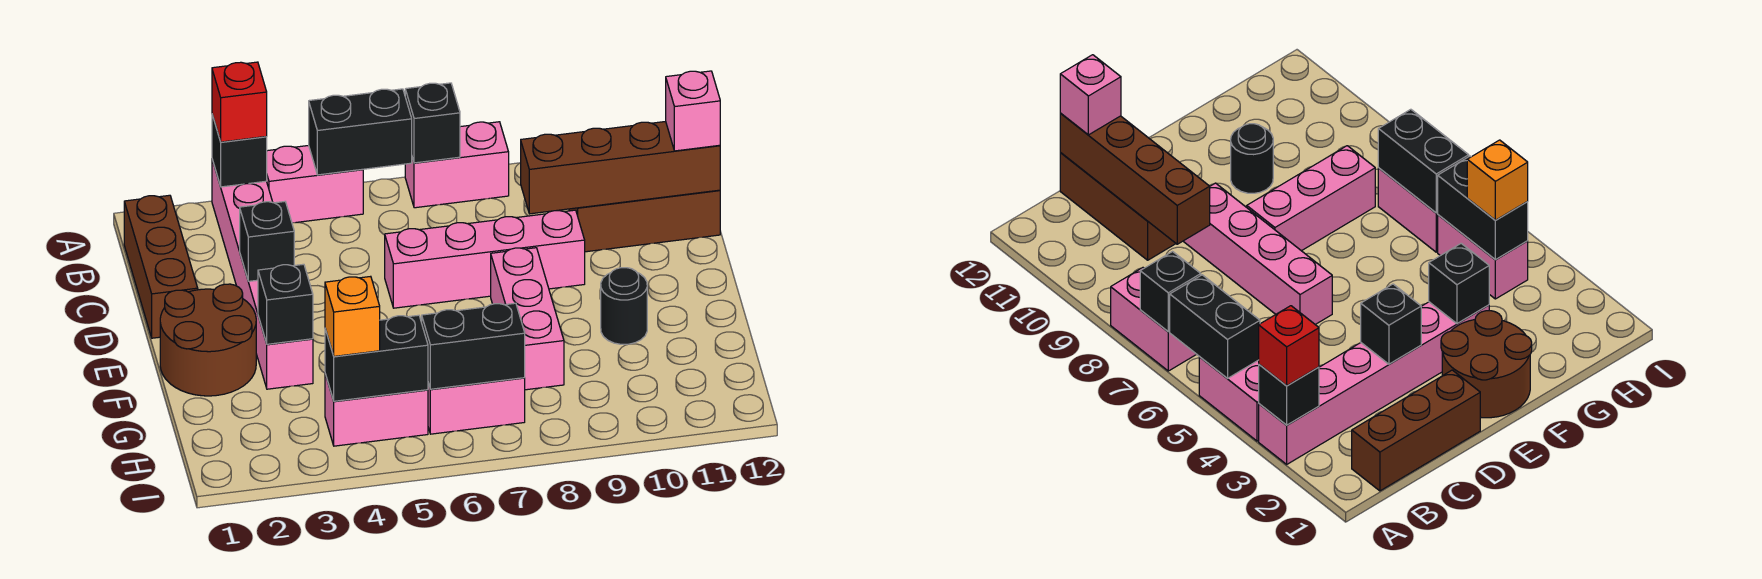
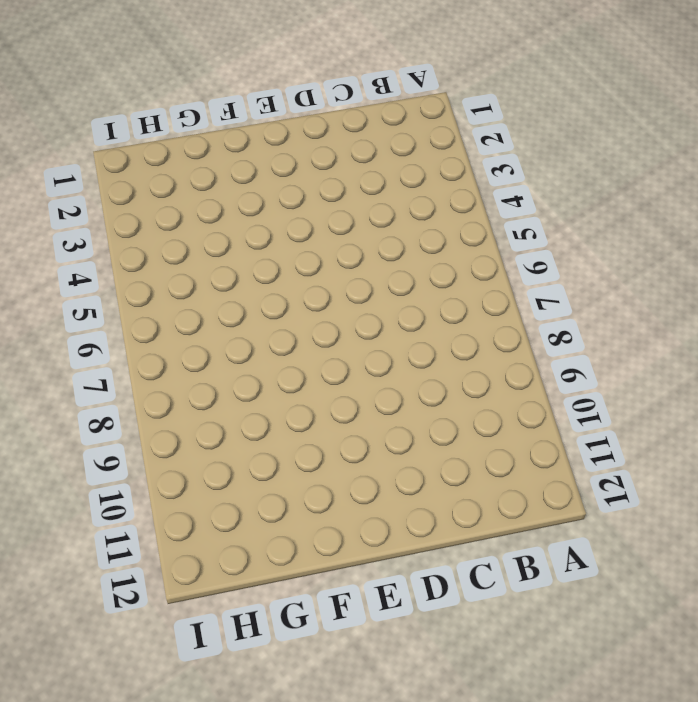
none -> pink brick A3:F3 level 1
none -> pink brick A4:A5 level 1
none -> pink brick A7:A8 level 1

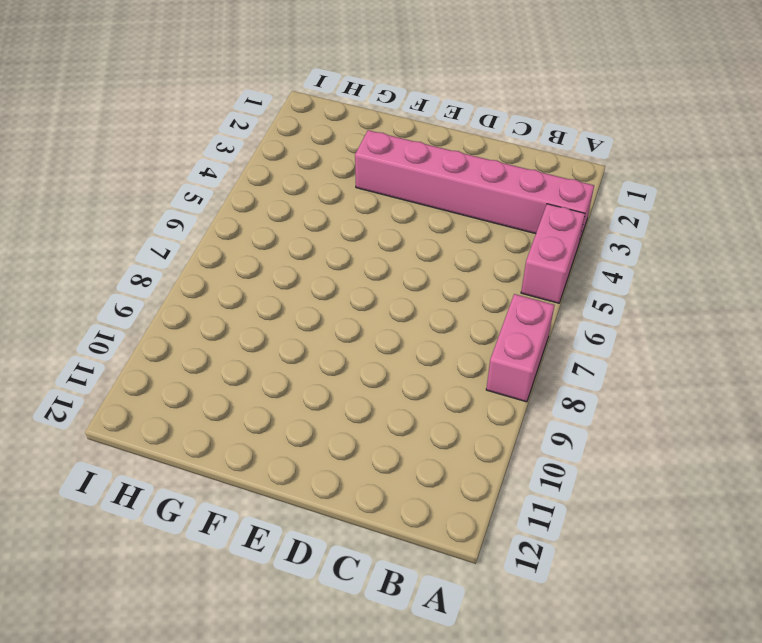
none -> brown brick B1:D1 level 1
none -> brown brick C10:C12 level 1
none -> pink brick D6:D9 level 1

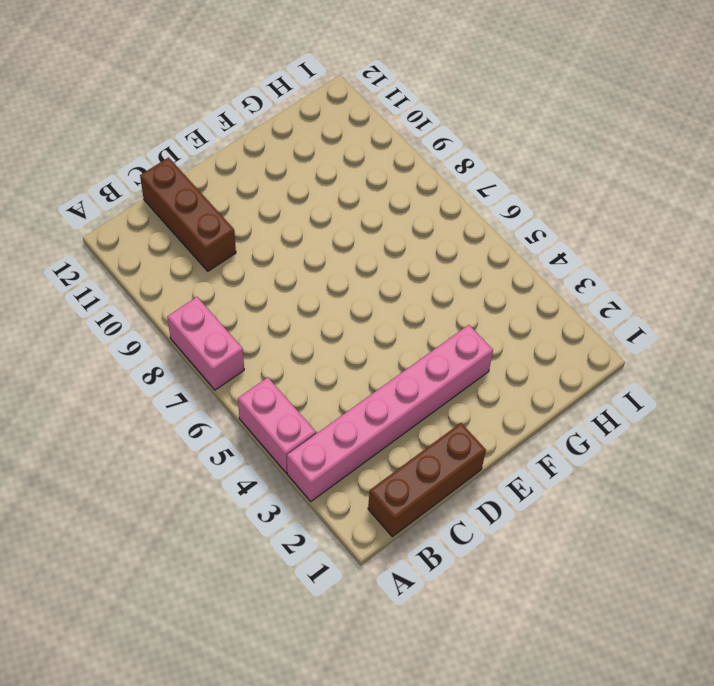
none -> pink brick D6:D9 level 1
none -> brown round brick E1:F2 level 1
none -> pink brick E8:G8 level 1

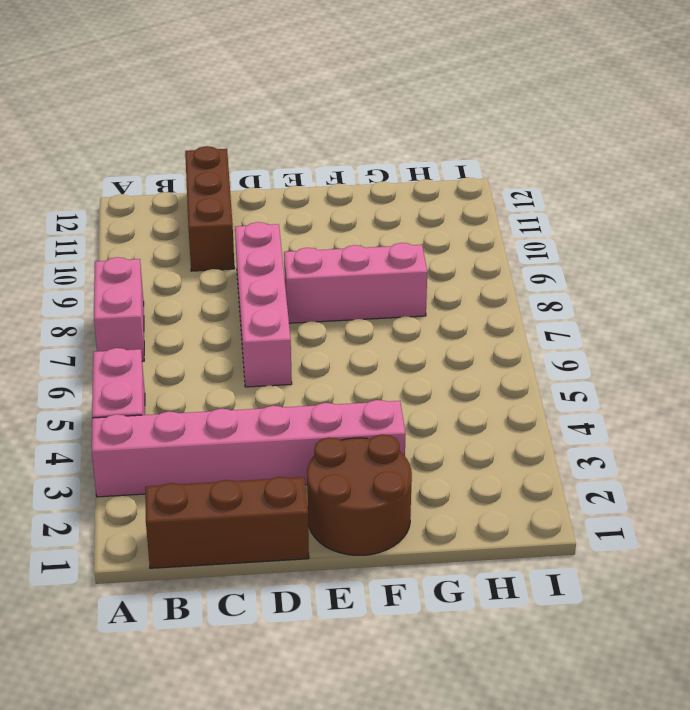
none -> black round brick F10 level 1
none -> pink brick H4:H5 level 1
none -> pink brick H6:H7 level 1

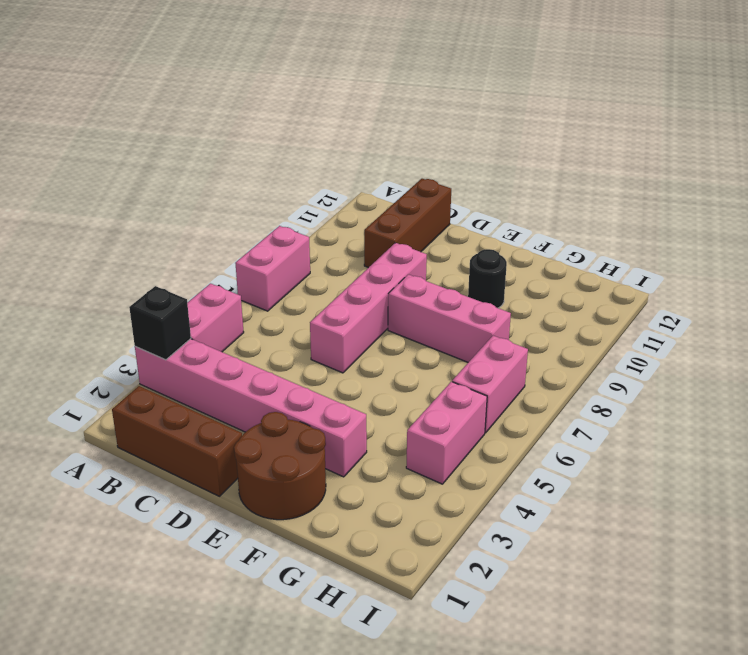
none -> black brick A5:A6 level 2
none -> black brick A7 level 2
none -> brown brick C9:C12 level 2

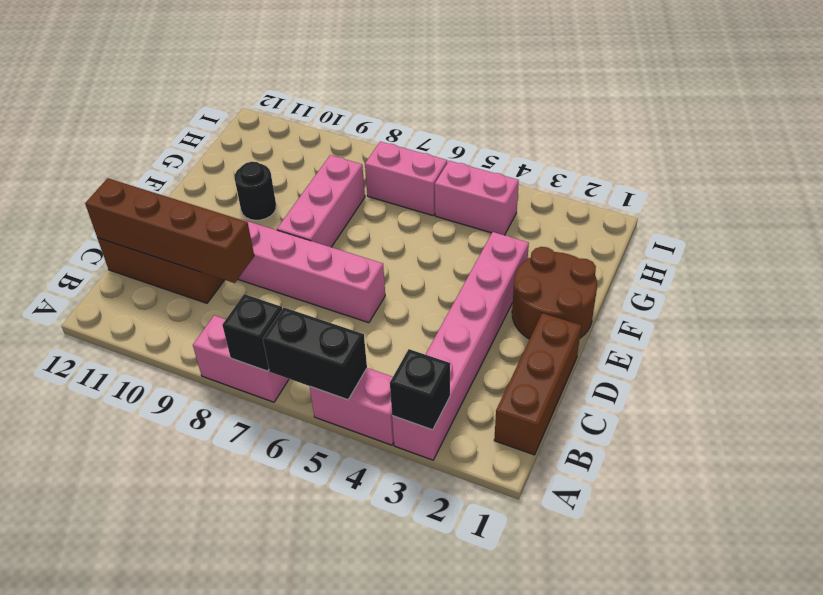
none -> black brick D3 level 2
none -> black brick F3 level 2
none -> black brick H4:H5 level 2

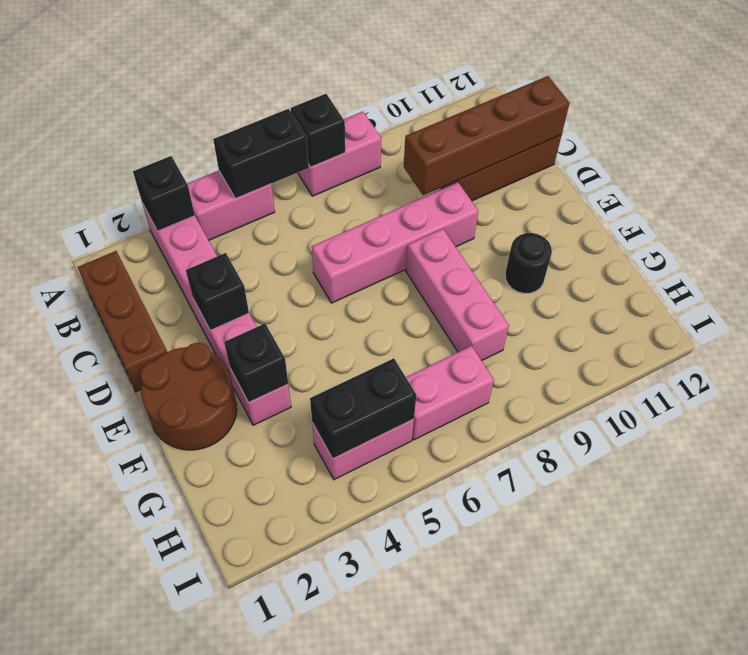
none -> black brick H6:H7 level 2
none -> red brick A3 level 3
none -> pink brick C12 level 3

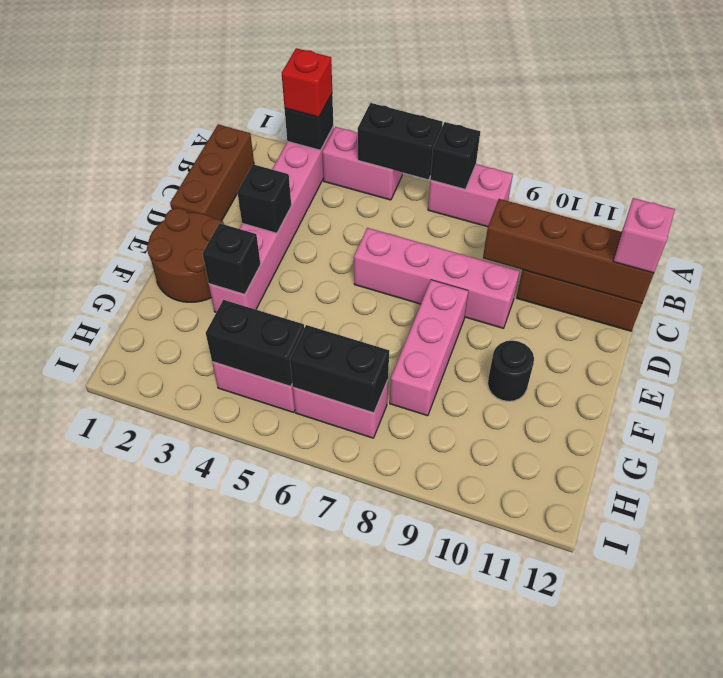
none -> orange brick H4 level 3

